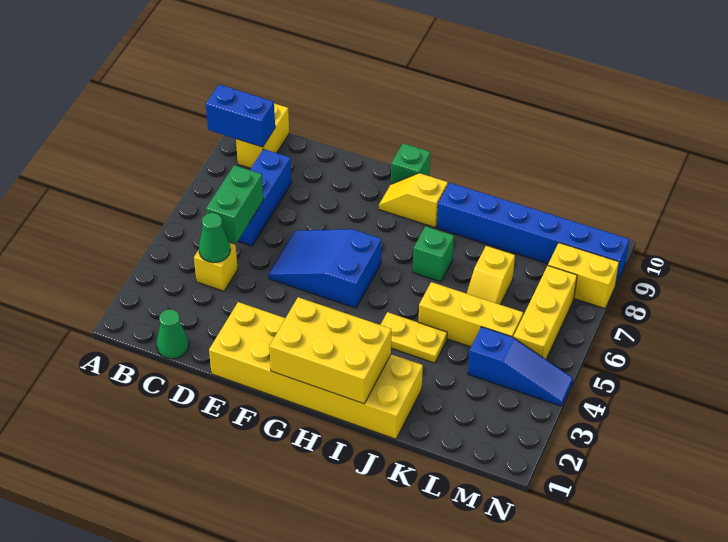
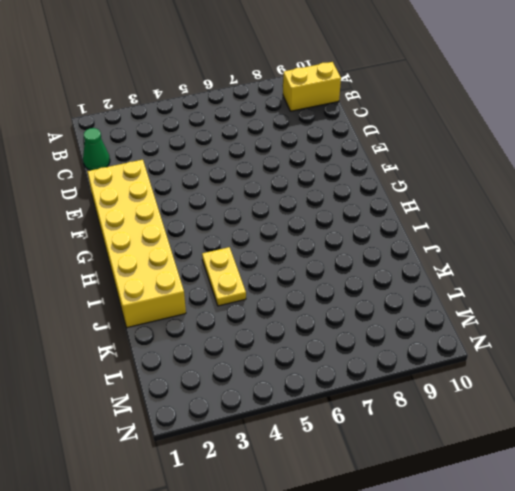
none -> yellow brick C4 level 1
none -> blue brick C6:C8 level 1
none -> blue slope E5:G6 level 1 top G

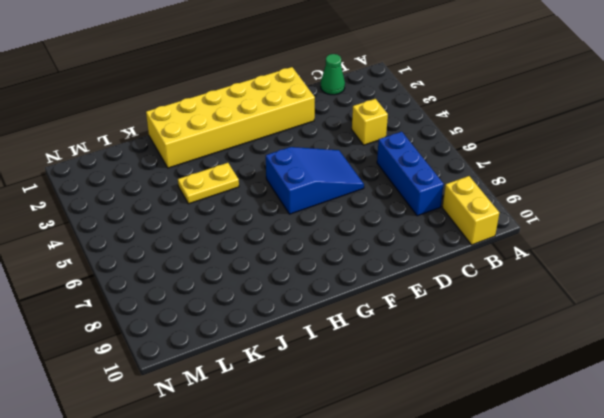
none -> yellow slope G9:H9 level 1 top H
none -> green brick G10 level 1
none -> green brick I7 level 1

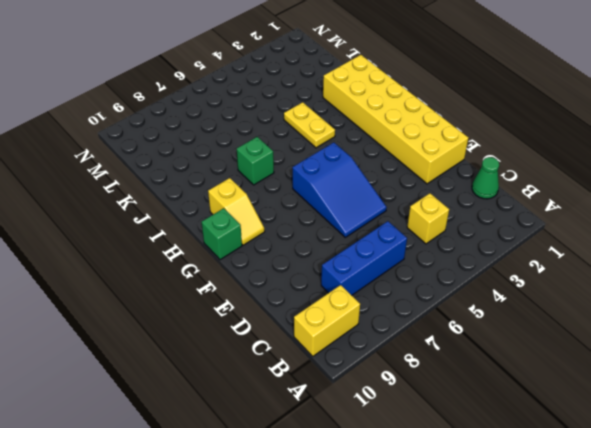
none -> blue brick I9:N9 level 1
none -> yellow brick J5:L5 level 1
none -> yellow slope K6:K7 level 1 top 7

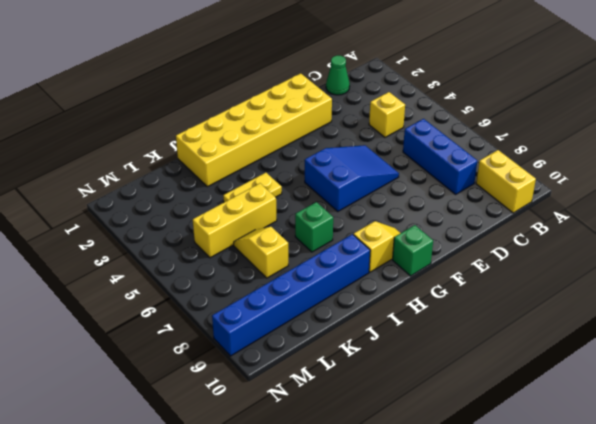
none -> blue slope L4:N4 level 1 top L
none -> yellow brick M5:M7 level 1
none -> yellow brick M8:N8 level 1

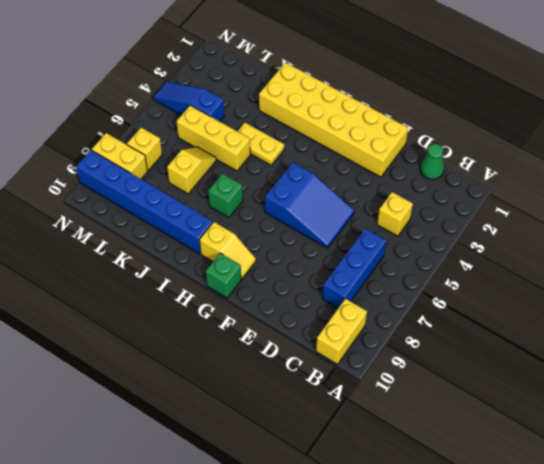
yellow brick M7 level 1 -> yellow brick M5:M7 level 1
none -> blue brick A9:B9 level 2
none -> green cone C4 level 2
none -> green brick C5:C6 level 2

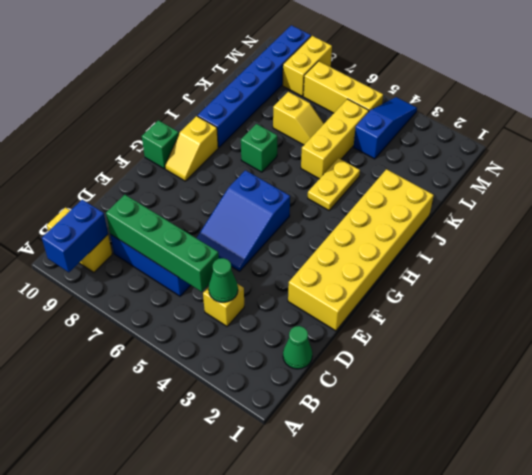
green brick C5:C8 level 2 -> green brick C5:C6 level 2
none -> yellow brick G1:I2 level 2

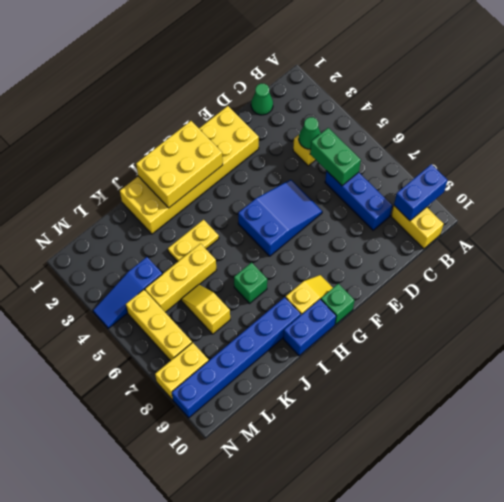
blue brick H10:I10 level 1 -> none

